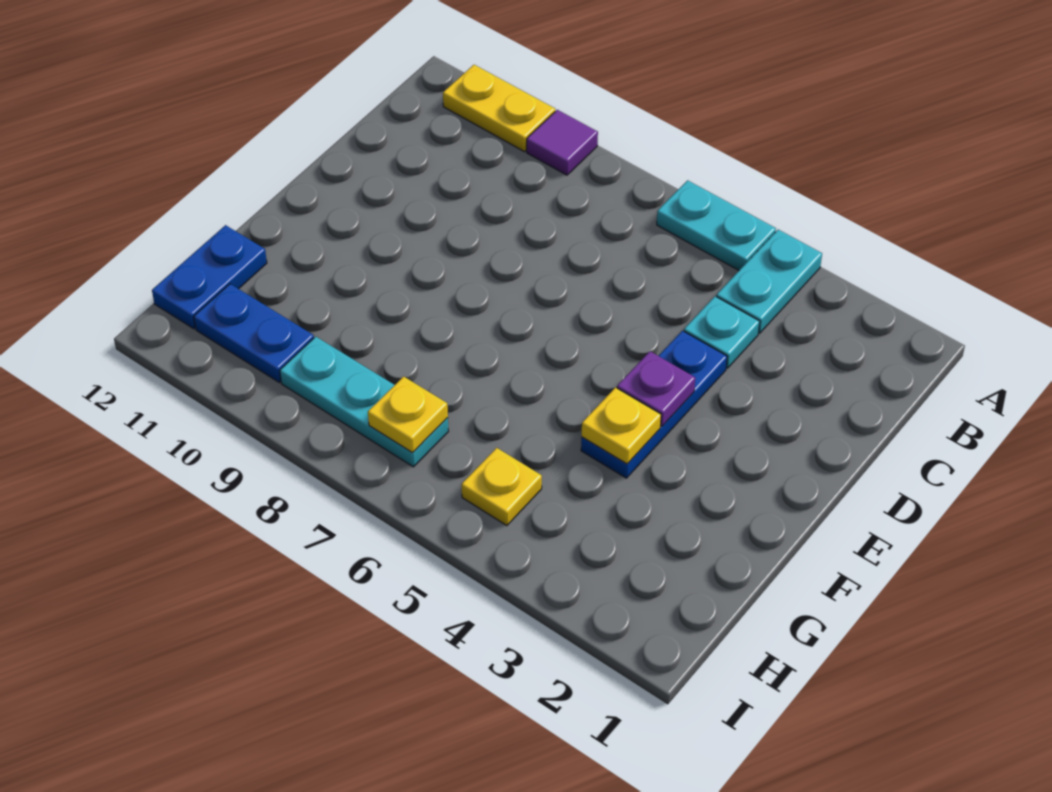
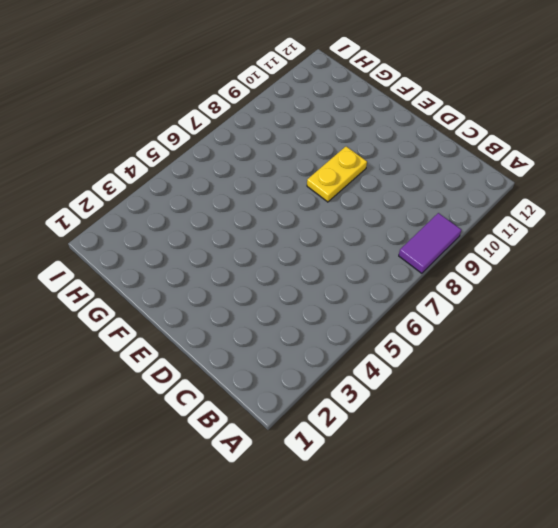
purple tile A8:A9 level 1 -> purple tile A9 level 1
yellow plate E8:E9 level 1 -> yellow plate A10:A11 level 1
none -> cyan plate A4:B4 level 1
none -> cyan plate A5:A6 level 1
none -> cyan plate C4 level 1

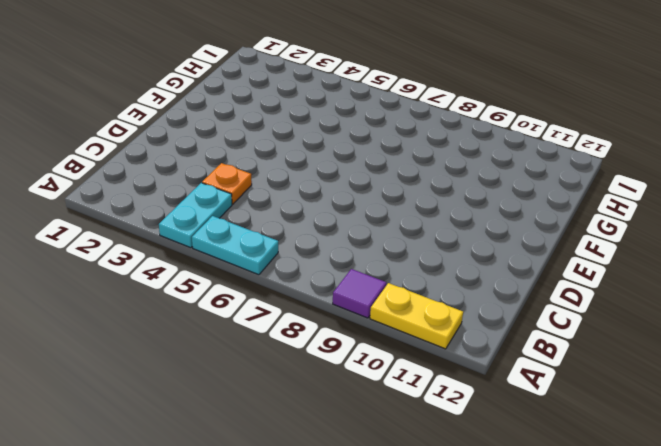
orange plate C4 level 1 -> cyan plate C4 level 1
none -> blue plate D4:F4 level 1
none -> blue plate G12:H12 level 1
none -> yellow plate H5 level 1

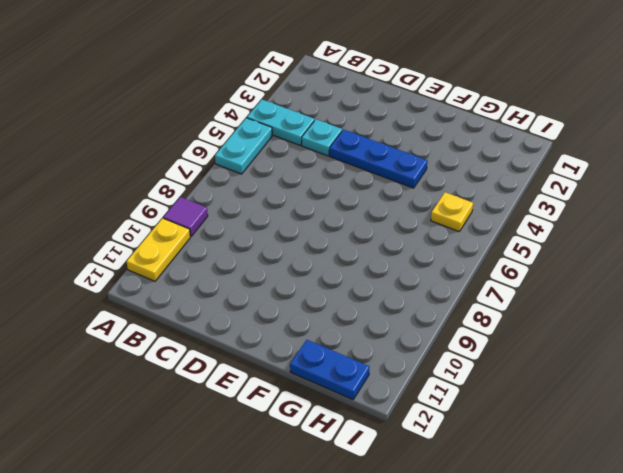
none -> cyan plate H7:H9 level 1
none -> blue plate H10:H11 level 1
none -> purple plate E4 level 2

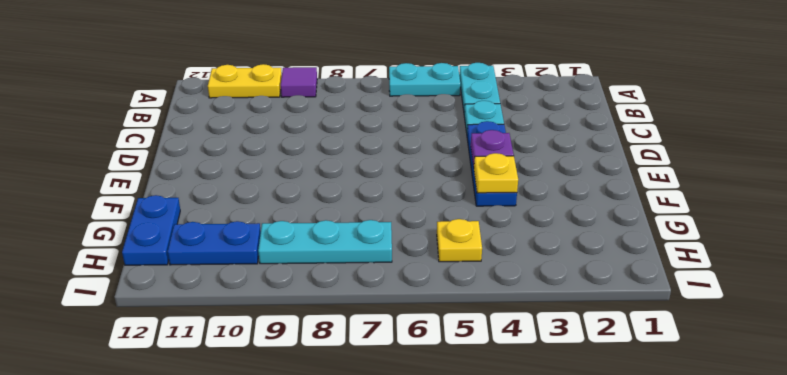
none -> yellow plate H7 level 2

